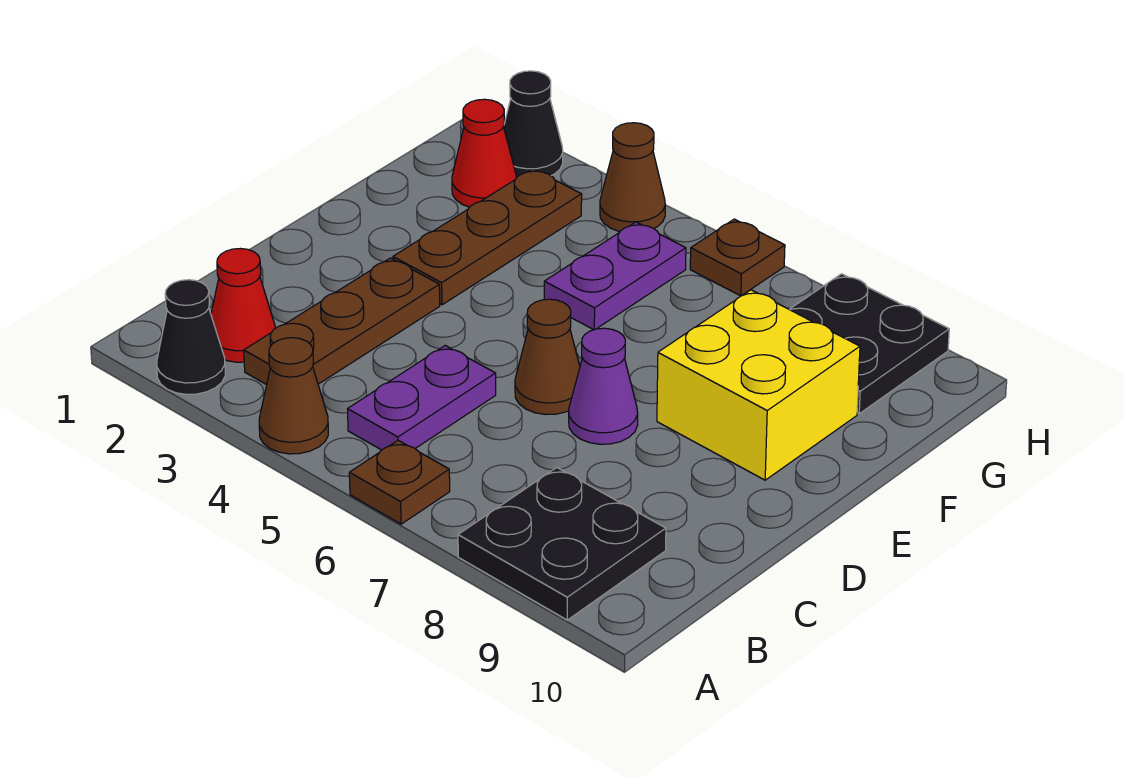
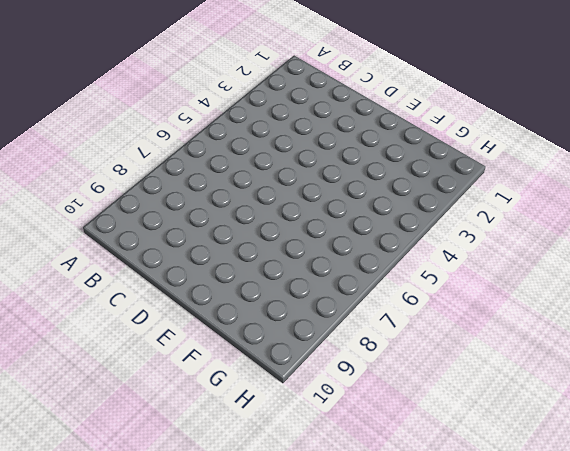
none -> black cone A2 level 1
none -> brown cone A4 level 1
none -> brown plate A6 level 1

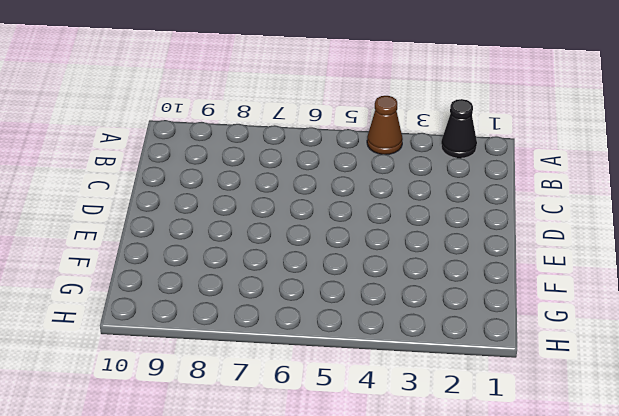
none -> brown plate A6 level 1
none -> black plate A8:B9 level 1
none -> red cone B2 level 1

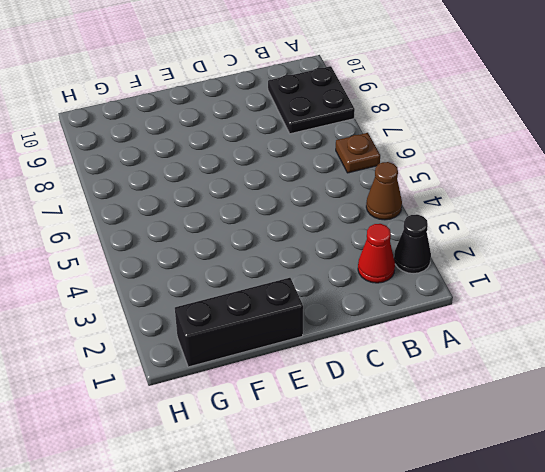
black brick E1:G1 level 1 -> none
none -> brown plate B3:D3 level 1
none -> purple plate B5:C5 level 1
none -> brown cone D6 level 1

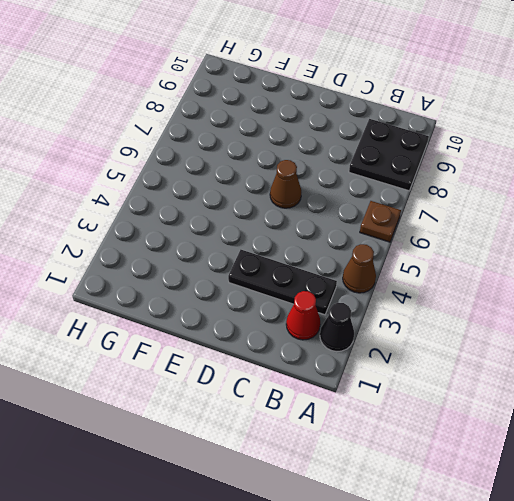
black plate B3:D3 level 1 -> brown plate B3:D3 level 1
none -> purple plate B5:C5 level 1
none -> purple cone D7 level 1
none -> brown plate E3:G3 level 1

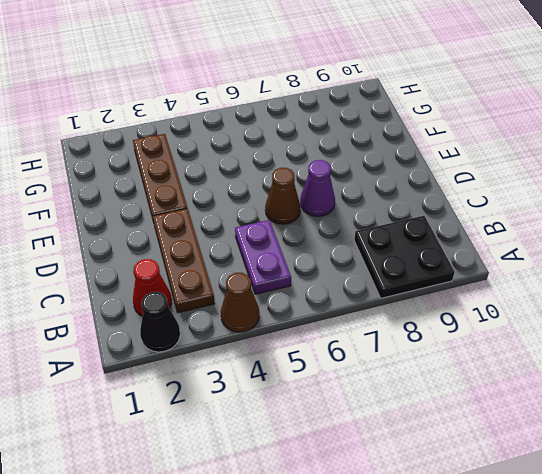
none -> brown plate A6 level 1
none -> yellow brick E8:F9 level 1
none -> purple plate F5:G5 level 1

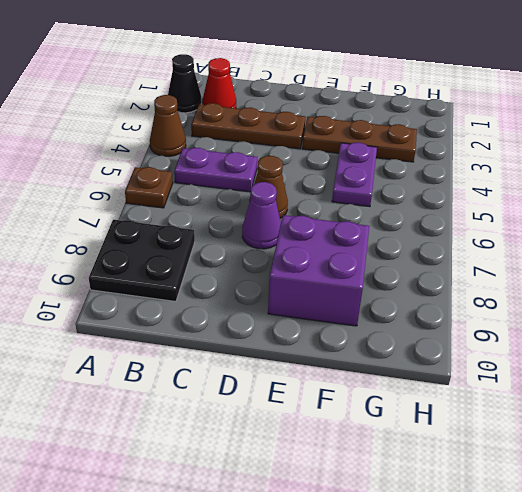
purple brick E8:F9 level 1 -> yellow brick E8:F9 level 1
purple plate F4:F5 level 1 -> purple plate F5:G5 level 1
none -> red cone G2 level 1
none -> black plate G8:H9 level 1
none -> black cone H2 level 1

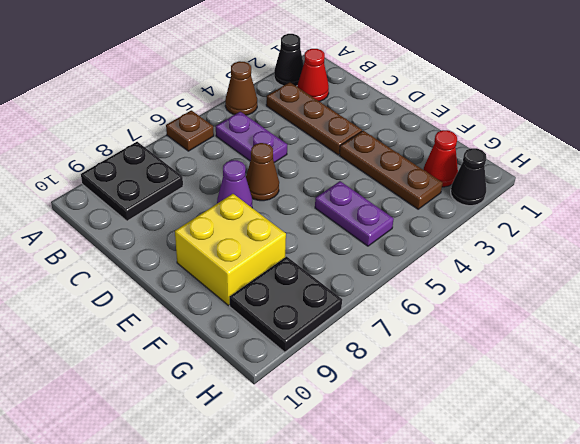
none -> brown cone H4 level 1
none -> brown plate H6 level 1

